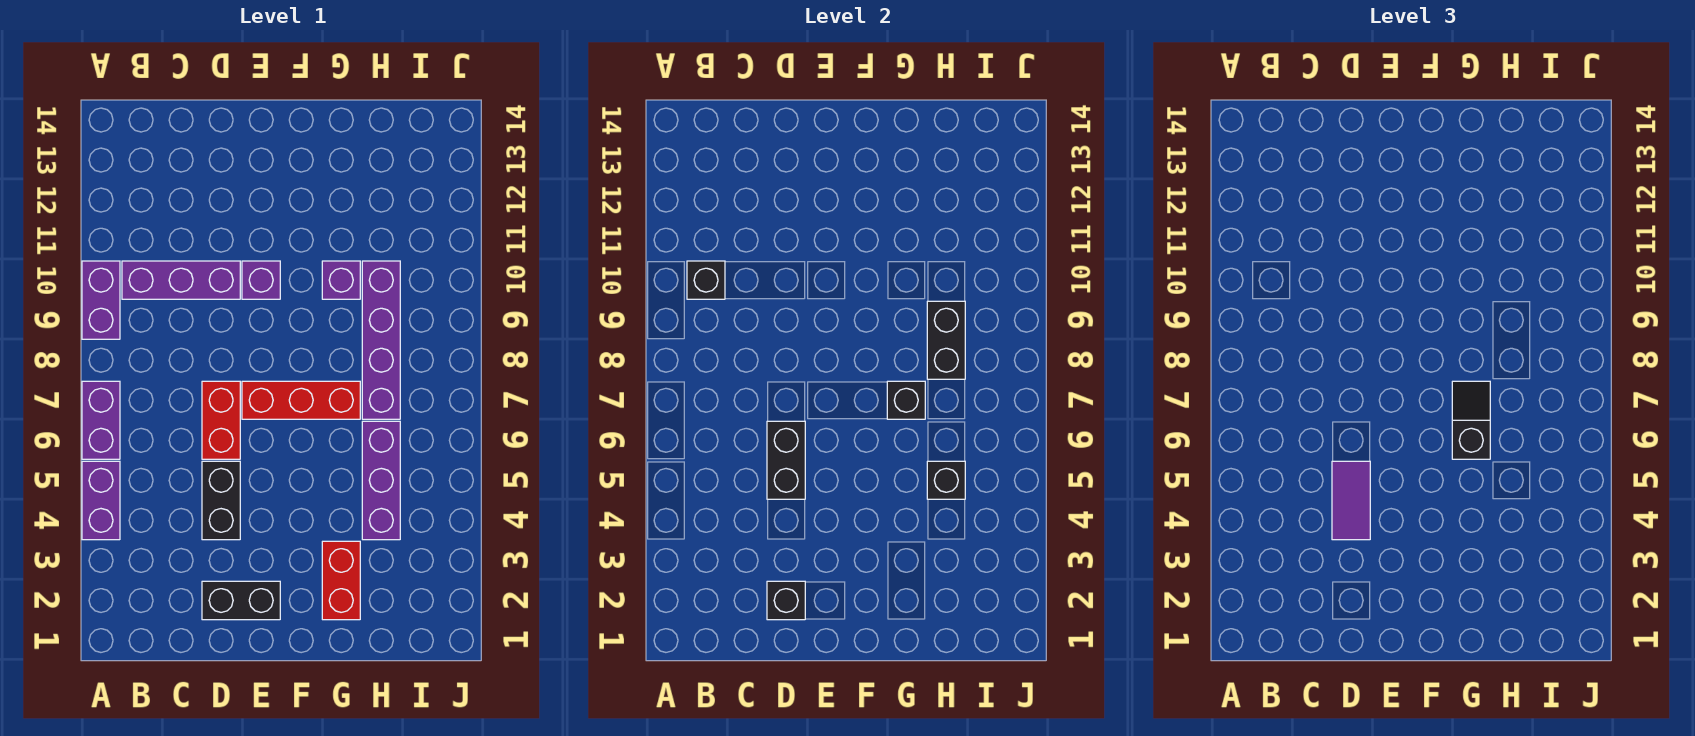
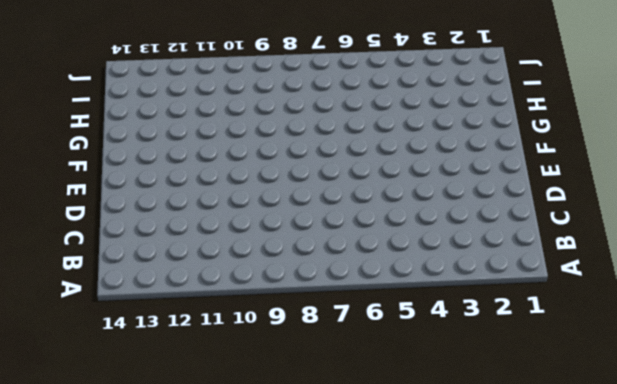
none -> purple brick A4:A5 level 1
none -> purple brick A6:A7 level 1
none -> purple brick A9:A10 level 1

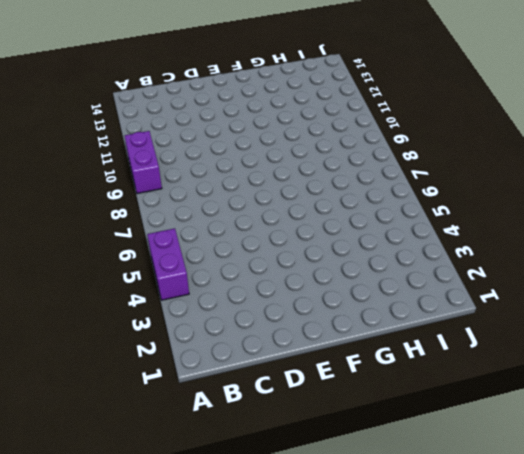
none -> purple brick A6:A7 level 1
none -> purple brick B10:D10 level 1
none -> black brick D2:E2 level 1

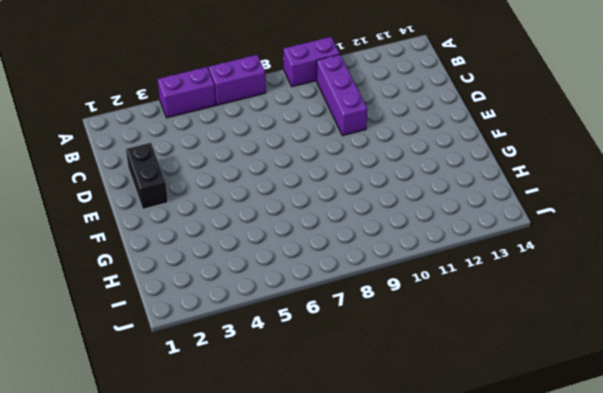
none -> black brick D4:D5 level 1
none -> red brick D6:D7 level 1
none -> red brick E7:G7 level 1

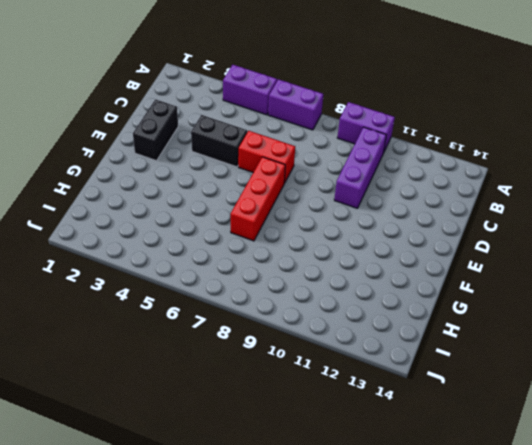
none -> purple brick E10 level 1
none -> red brick G2:G3 level 1
none -> purple brick G10 level 1

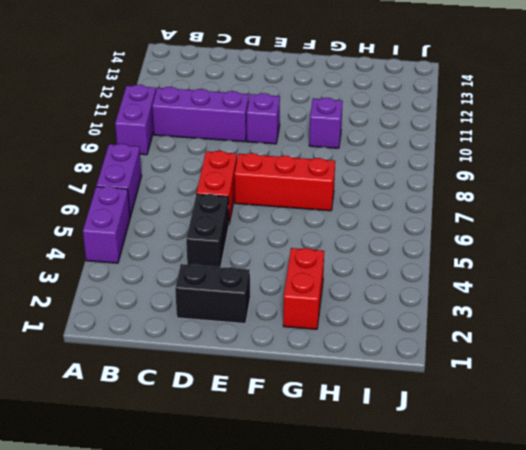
none -> purple brick H4:H6 level 1
none -> purple brick H7:H10 level 1
none -> black brick B10 level 2

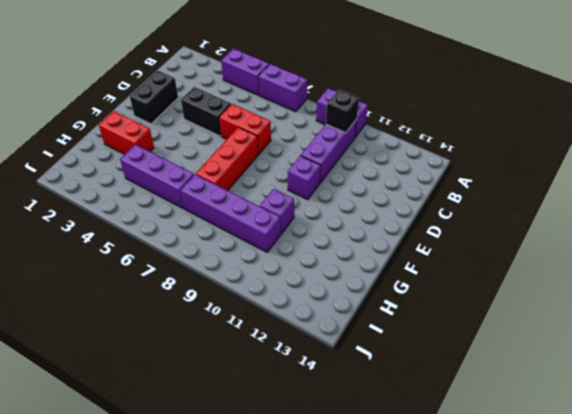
none -> black brick D2 level 2
none -> black brick D5:D6 level 2
none -> black brick G7 level 2

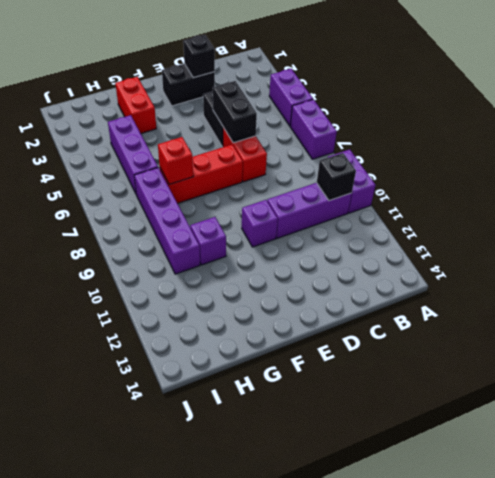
red brick G7 level 2 -> black brick G7 level 2
none -> black brick H5 level 2
none -> black brick H8:H9 level 2
none -> purple tile D4:D5 level 3

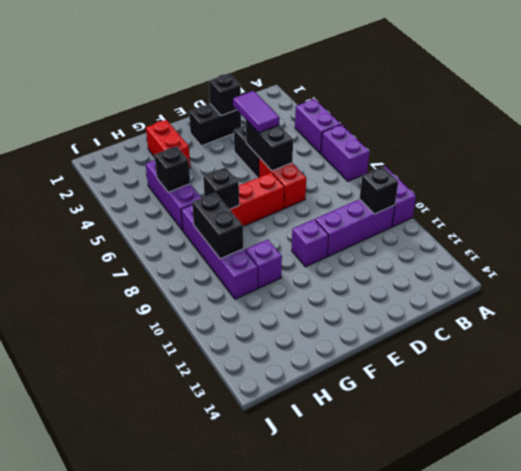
none -> black slope G6:G7 level 3 top 6

